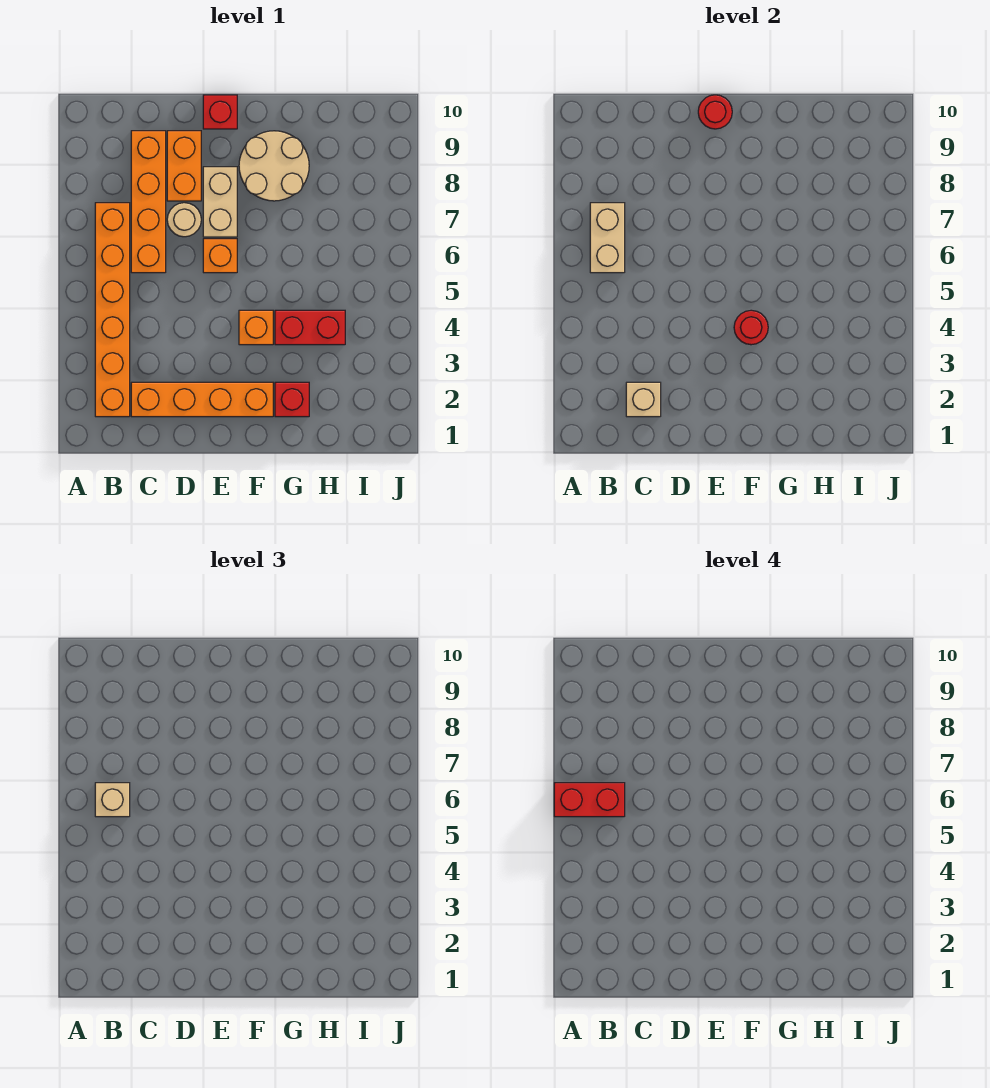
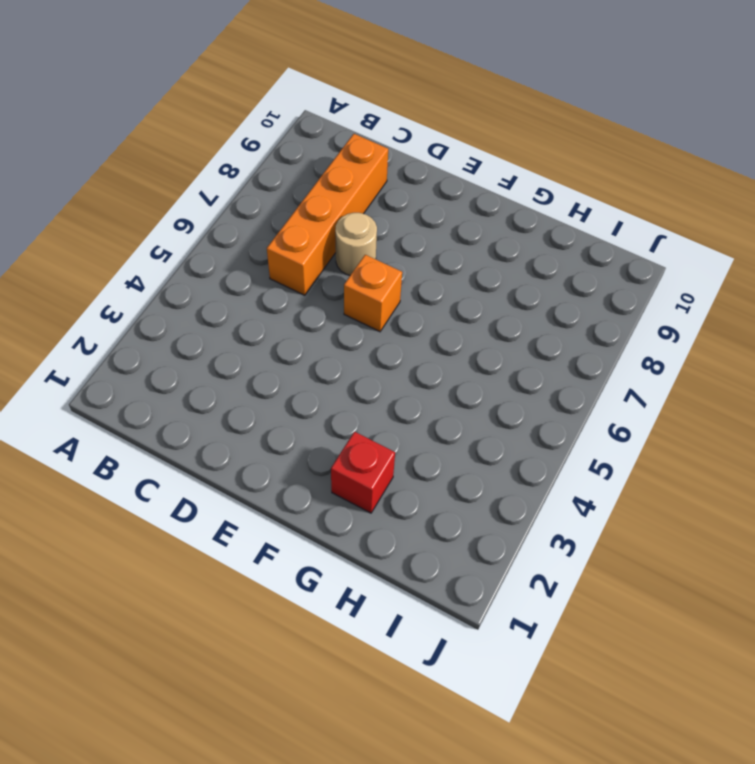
none -> orange brick B2:B7 level 1
none -> orange brick C2:F2 level 1
none -> orange brick D8:D9 level 1

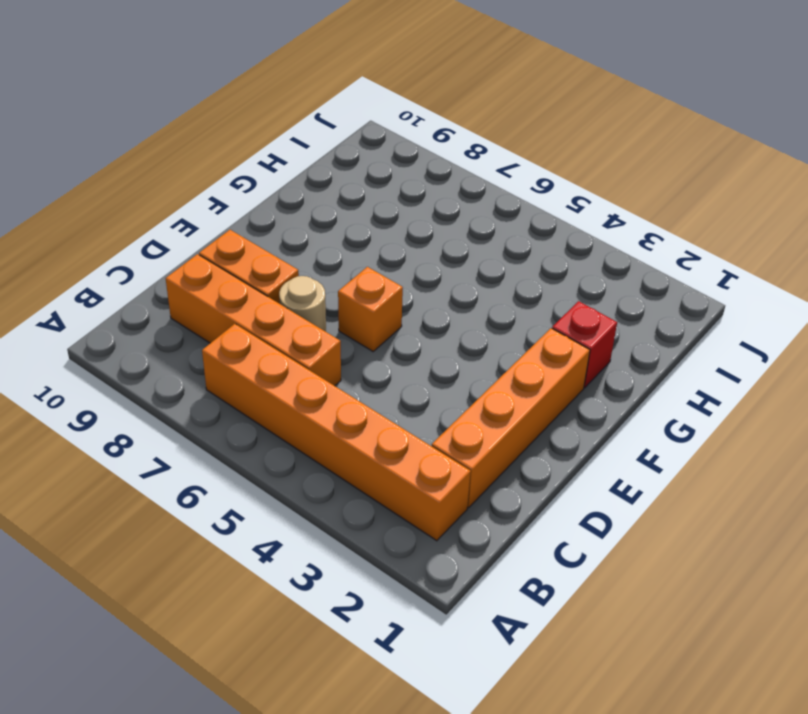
none -> tan brick E7:E8 level 1
none -> red brick E10 level 1
none -> orange brick F4 level 1

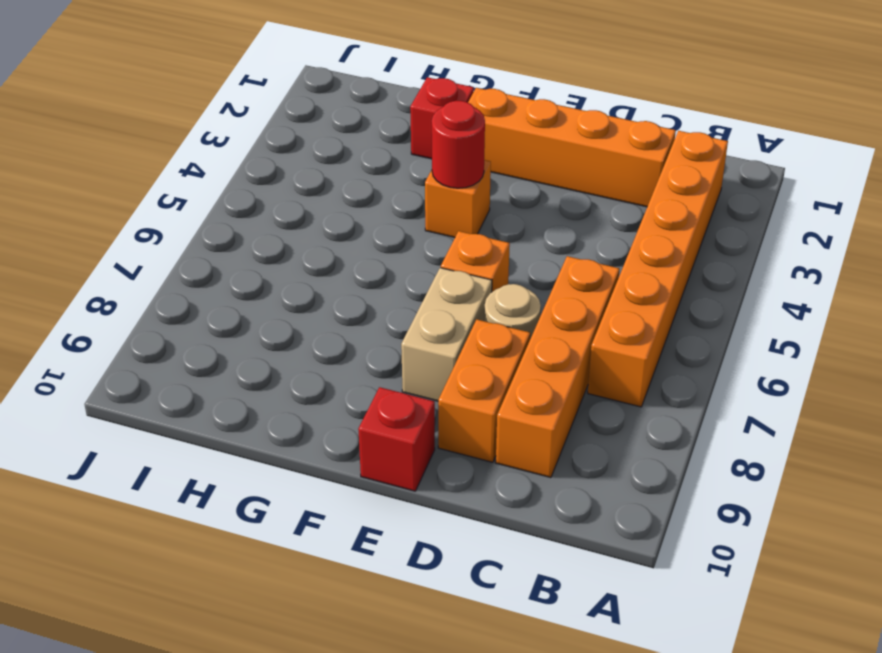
none -> tan round brick F8:G9 level 1
none -> red brick G4:H4 level 1
none -> tan brick B6:B7 level 2

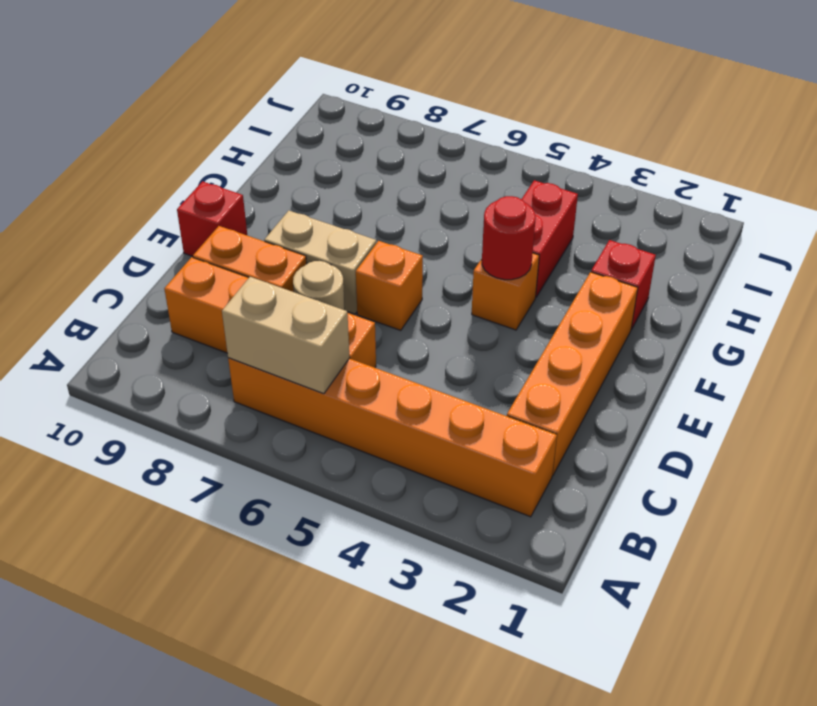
none -> tan round brick F8:G9 level 1
none -> tan brick C2 level 2
none -> red round brick E10 level 2

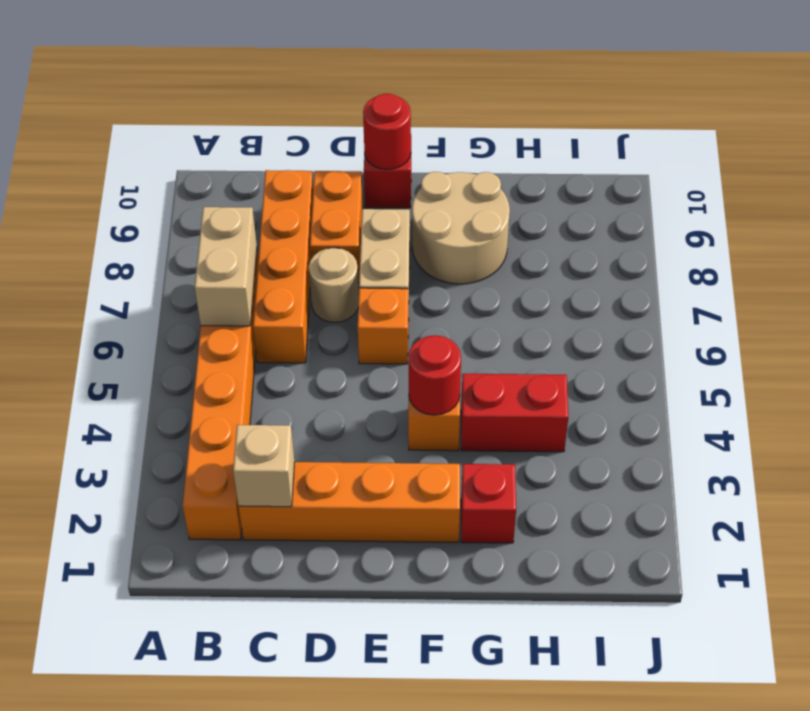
none -> tan brick B6 level 3
none -> red brick A6:B6 level 4

